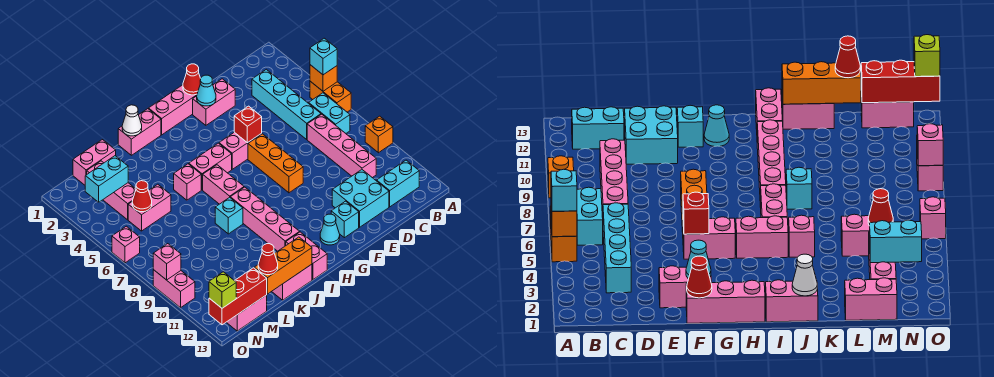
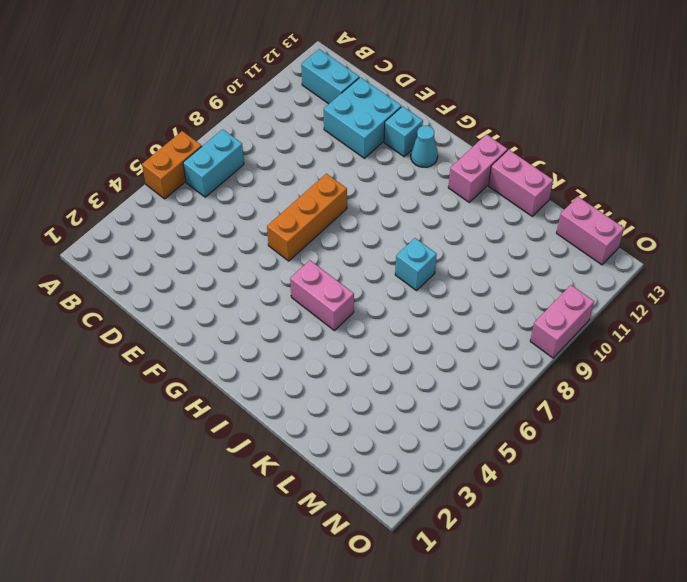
none -> orange brick A9 level 1
none -> cyan brick C3:C6 level 1
none -> pink brick C7:C10 level 1
none -> pink brick E2:F2 level 1

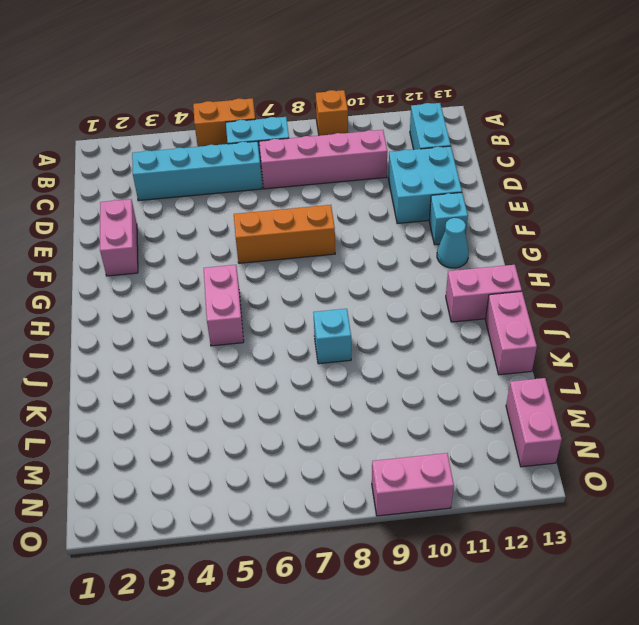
none -> pink brick F1:H1 level 1
none -> pink brick F5:G5 level 1
none -> pink brick I1:J1 level 1
none -> pink brick I6:I7 level 1

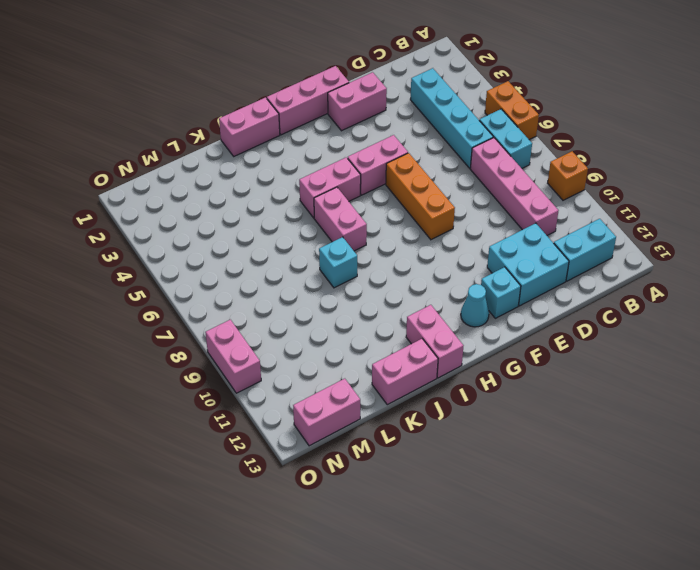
none -> pink brick I8:I11 level 1
none -> pink brick J5 level 1
none -> pink brick L1:M1 level 1
none -> pink brick L5:M5 level 1

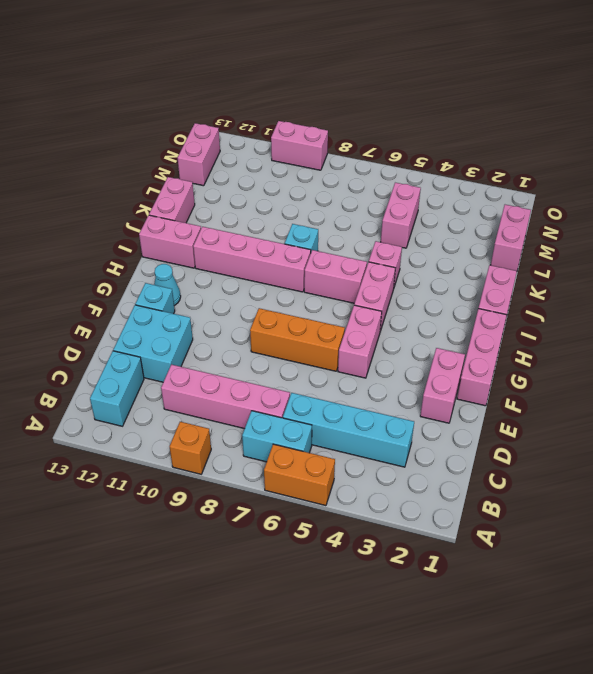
none -> pink brick M2:M4 level 1
none -> pink brick O6 level 1
none -> orange brick A5 level 2
none -> red cone F1 level 2

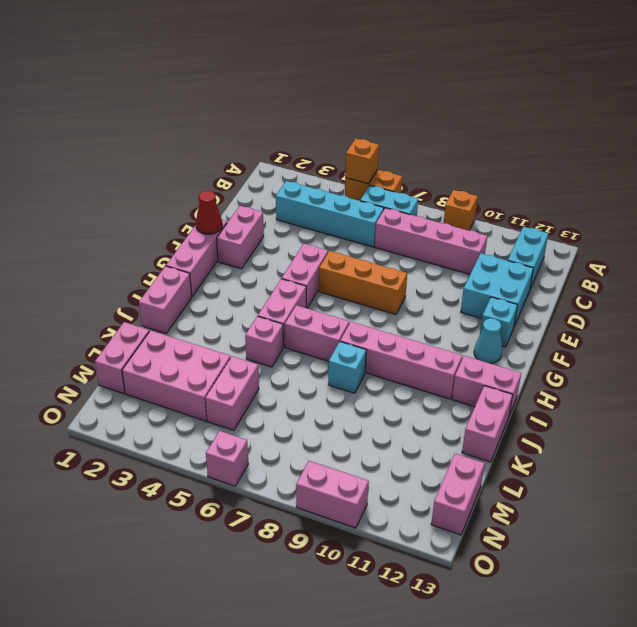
pink brick L2:M4 level 1 -> pink brick M2:M4 level 1
none -> cyan cone F2 level 2
none -> red brick F5 level 2
none -> white cone J1 level 2
none -> orange brick J13:L13 level 2

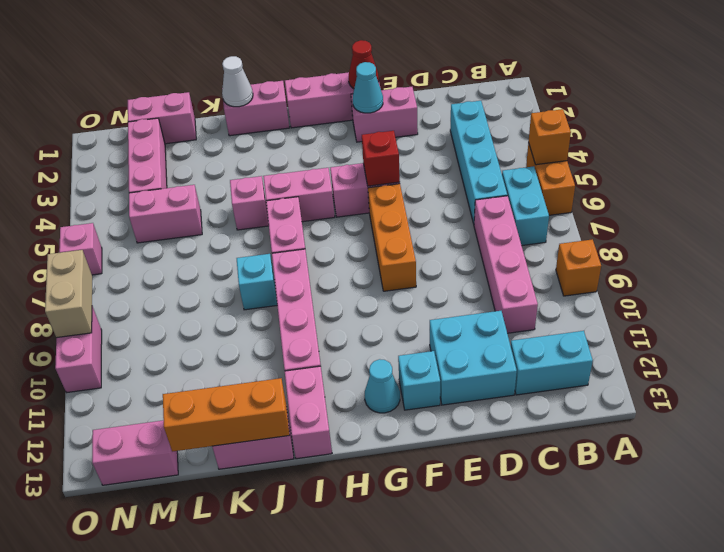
tan brick O8:O9 level 2 -> pink brick O9 level 2
none -> cyan brick M3:N3 level 2
none -> red cone M5 level 2
none -> red brick M13:O13 level 2
none -> cyan brick A5 level 3

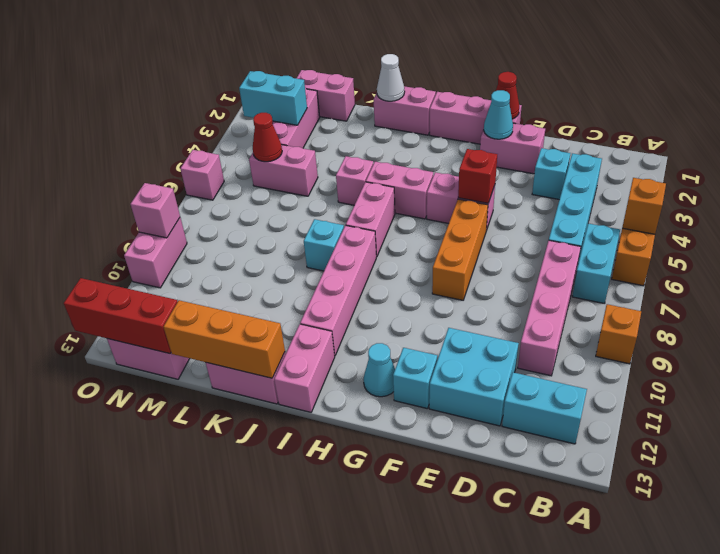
cyan brick D3 level 1 -> cyan brick A5 level 3
none -> red cone L13 level 3
none -> lime brick O13 level 3

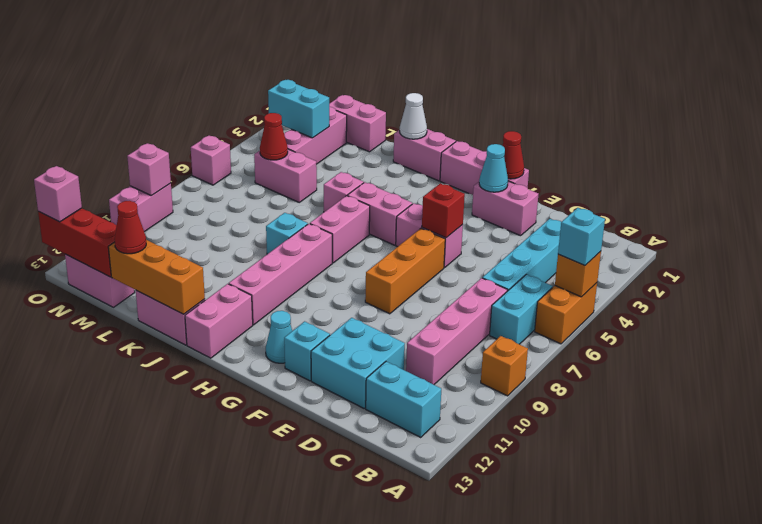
pink brick O13 level 3 -> lime brick O13 level 3

